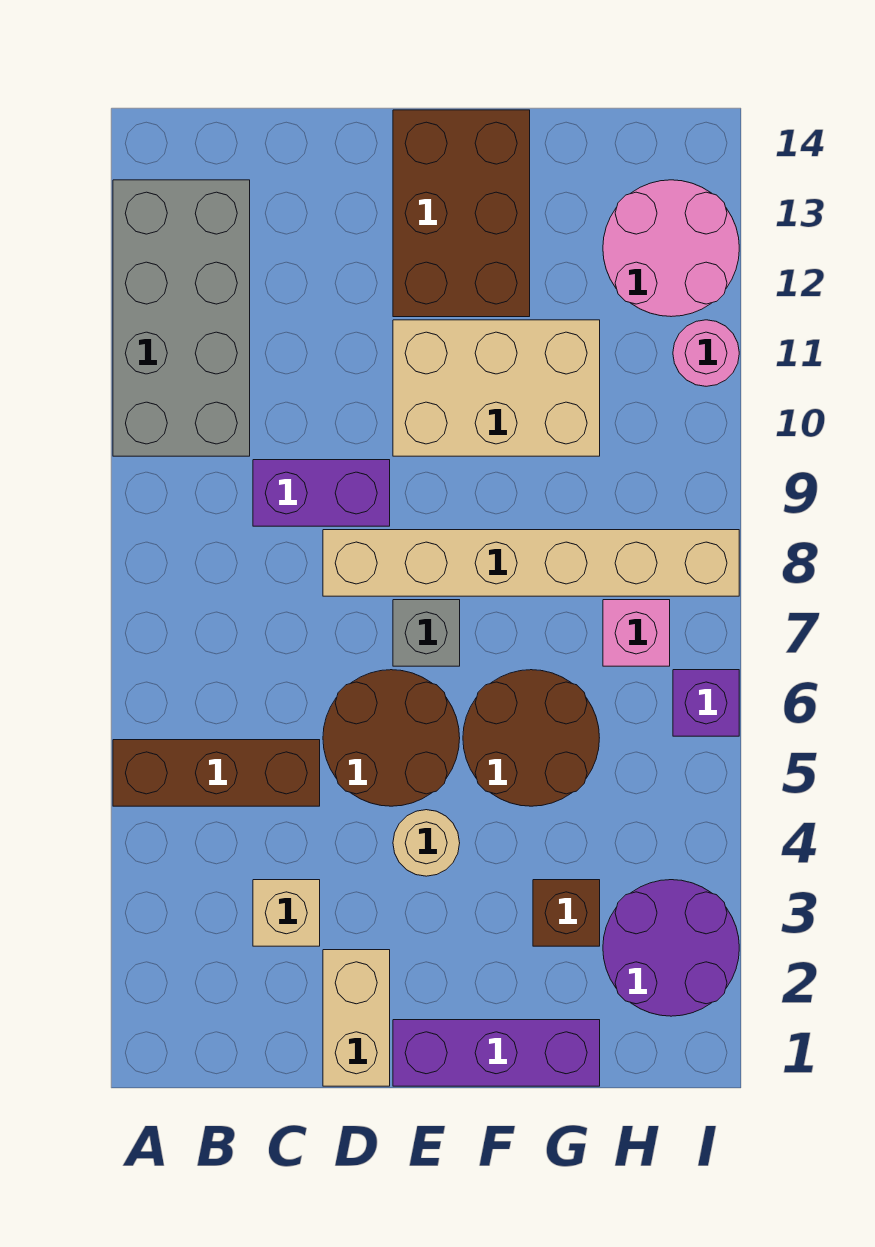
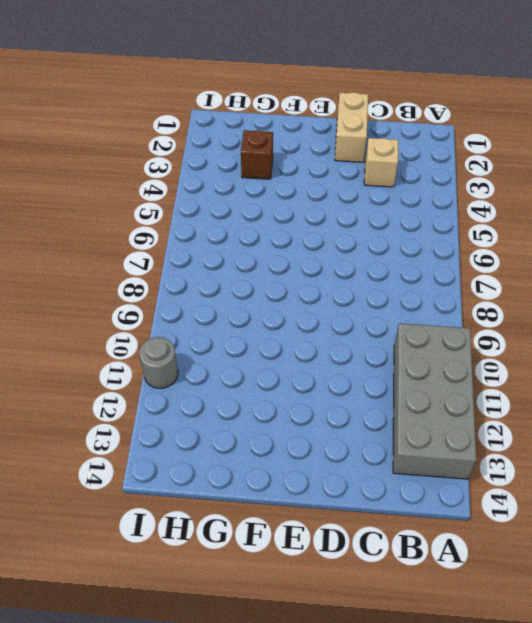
grey round brick I11 level 1 -> pink round brick I11 level 1
none -> brown brick A5:C5 level 1
none -> purple brick C9:D9 level 1
none -> brown round brick D5:E6 level 1

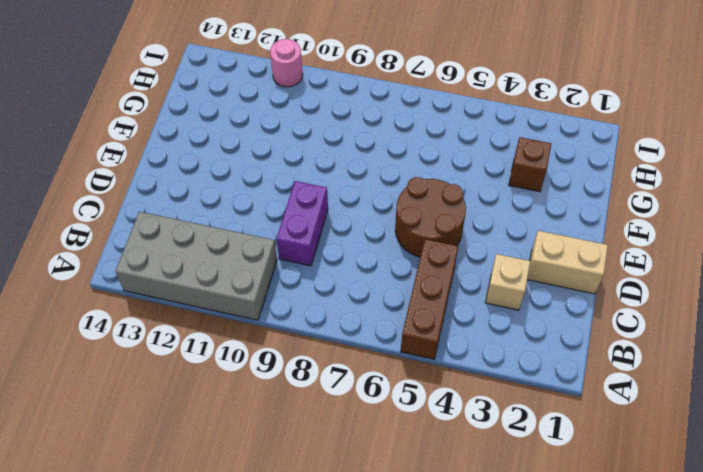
none -> tan brick D8:I8 level 1
none -> purple brick E1:G1 level 1
none -> tan round brick E4 level 1

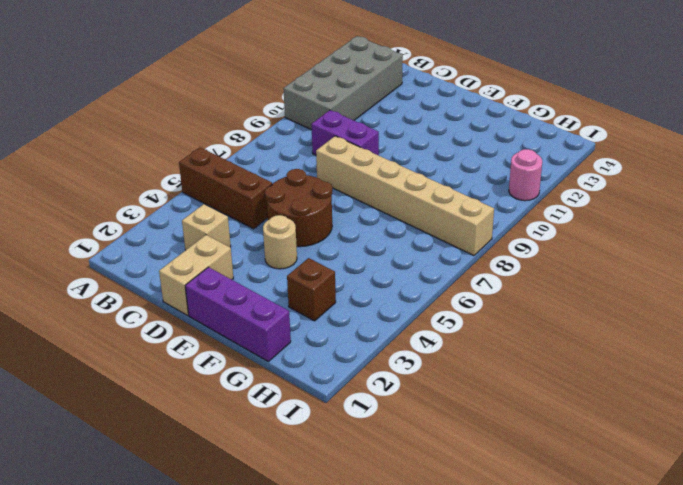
none -> grey brick E7 level 1
none -> tan brick E10:G11 level 1
none -> brown brick E12:F14 level 1

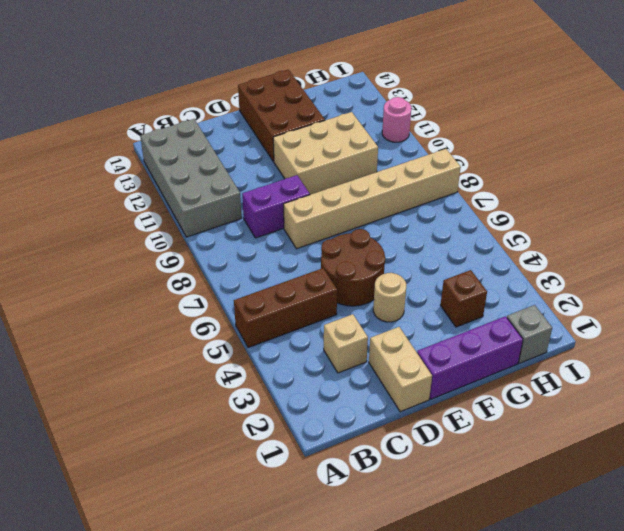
grey brick H1 level 1 -> grey brick E7 level 1
none -> brown round brick F5:G6 level 1
none -> purple round brick H2:I3 level 1
none -> pink brick H7 level 1

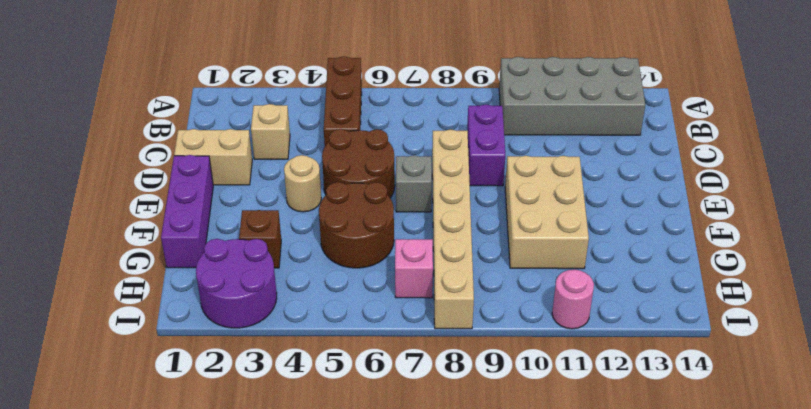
none -> brown brick E12:F14 level 1
none -> pink round brick H12:I13 level 1
none -> purple brick I6 level 1

